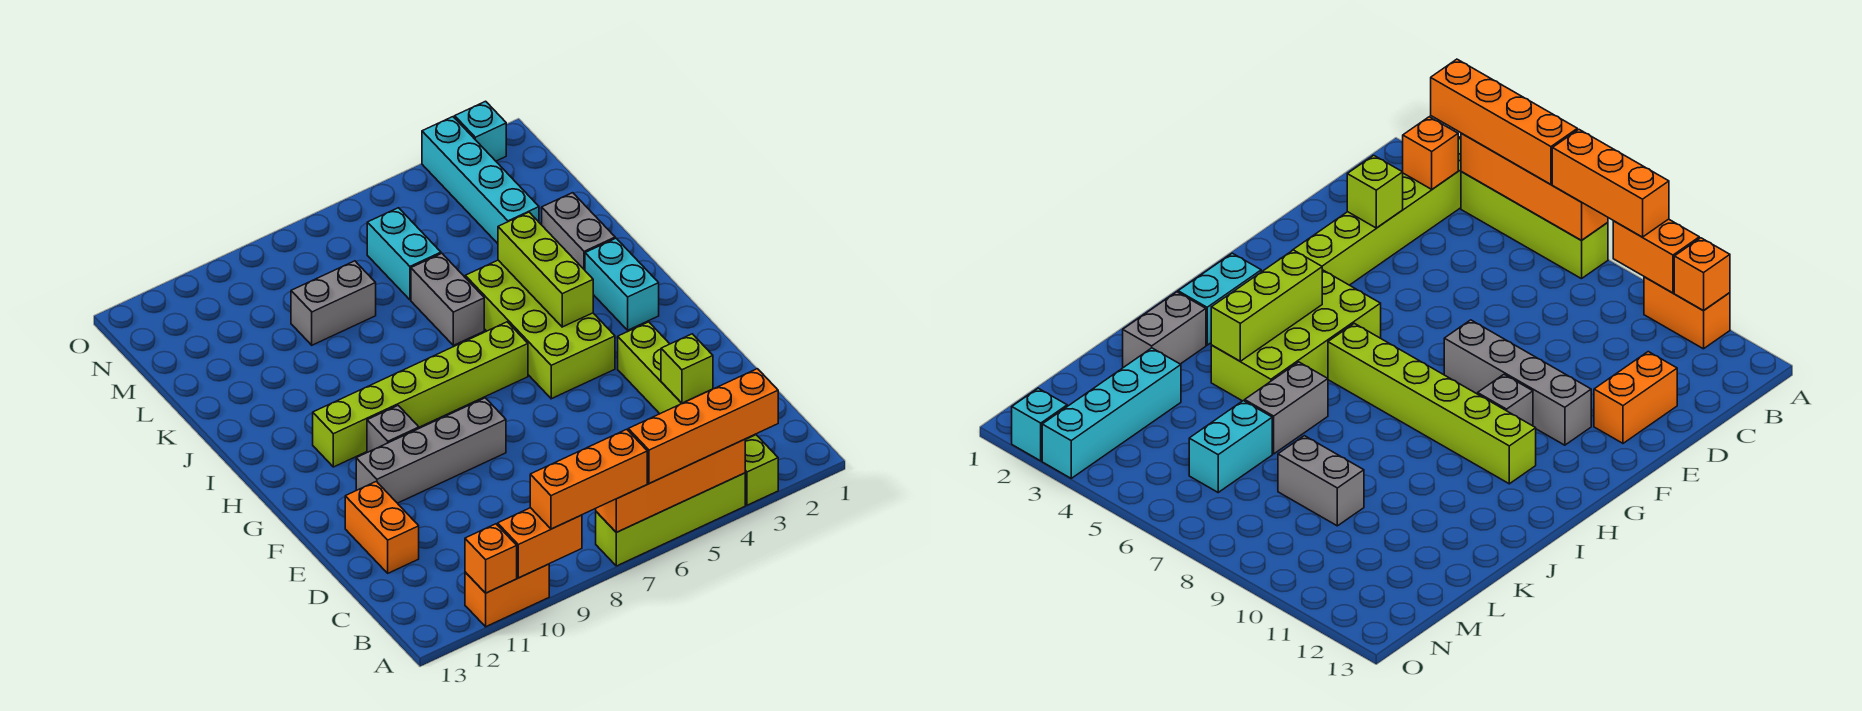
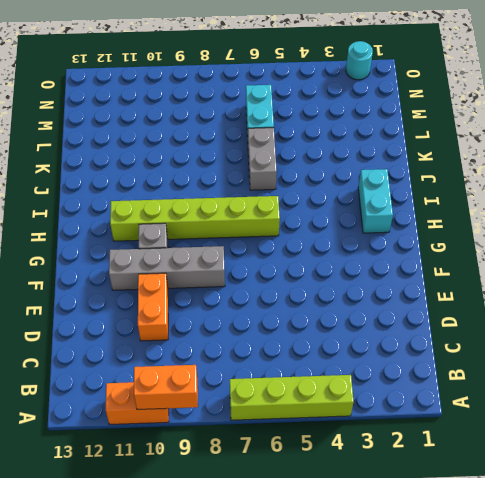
orange brick D10:E10 level 1 -> orange brick D12:E12 level 1
cyan round brick O2 level 1 -> cyan brick O2 level 1
none -> lime brick A3:F3 level 1
none -> lime brick G4:J5 level 1
none -> grey brick J2:K2 level 1

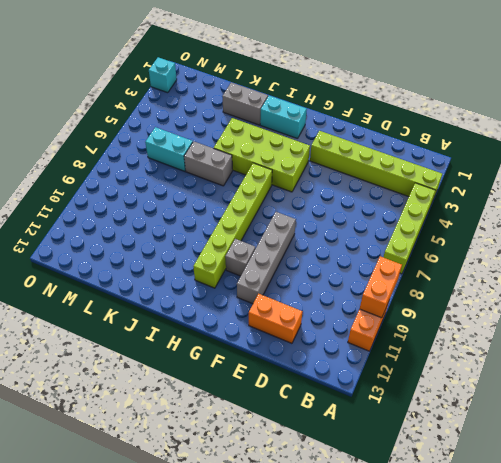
none -> cyan brick L3:O3 level 1
none -> grey brick L8:L9 level 1
none -> orange brick A4:A7 level 2

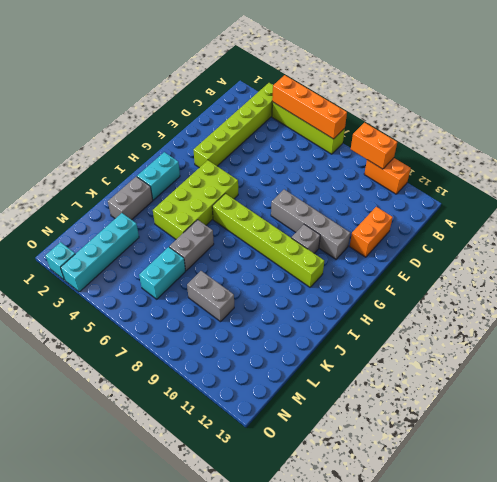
none -> orange brick A11 level 2
none -> orange brick B3 level 2
none -> lime brick D3 level 2

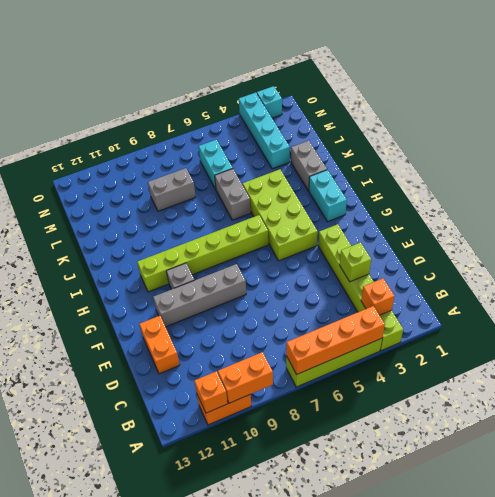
none -> lime brick H4:J4 level 2
none -> orange brick A3:A6 level 3
none -> orange brick A7:A9 level 3

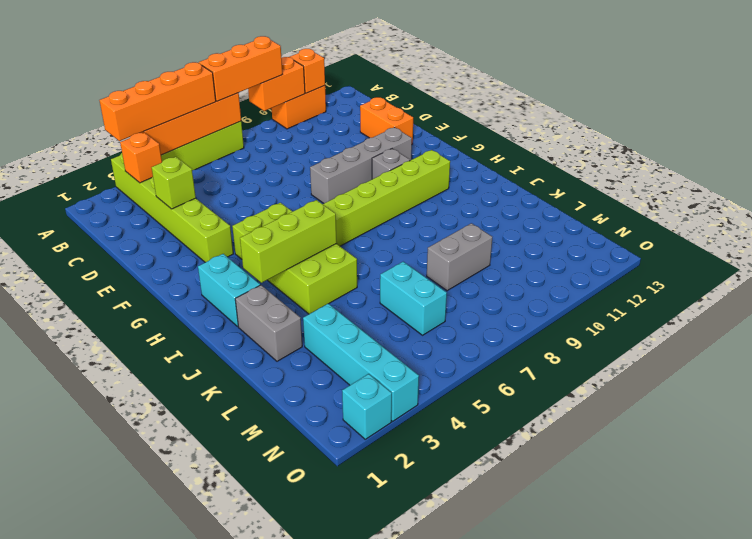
lime brick I3:I5 level 2 -> lime brick H4:J4 level 2
none -> grey brick J6:K6 level 1

